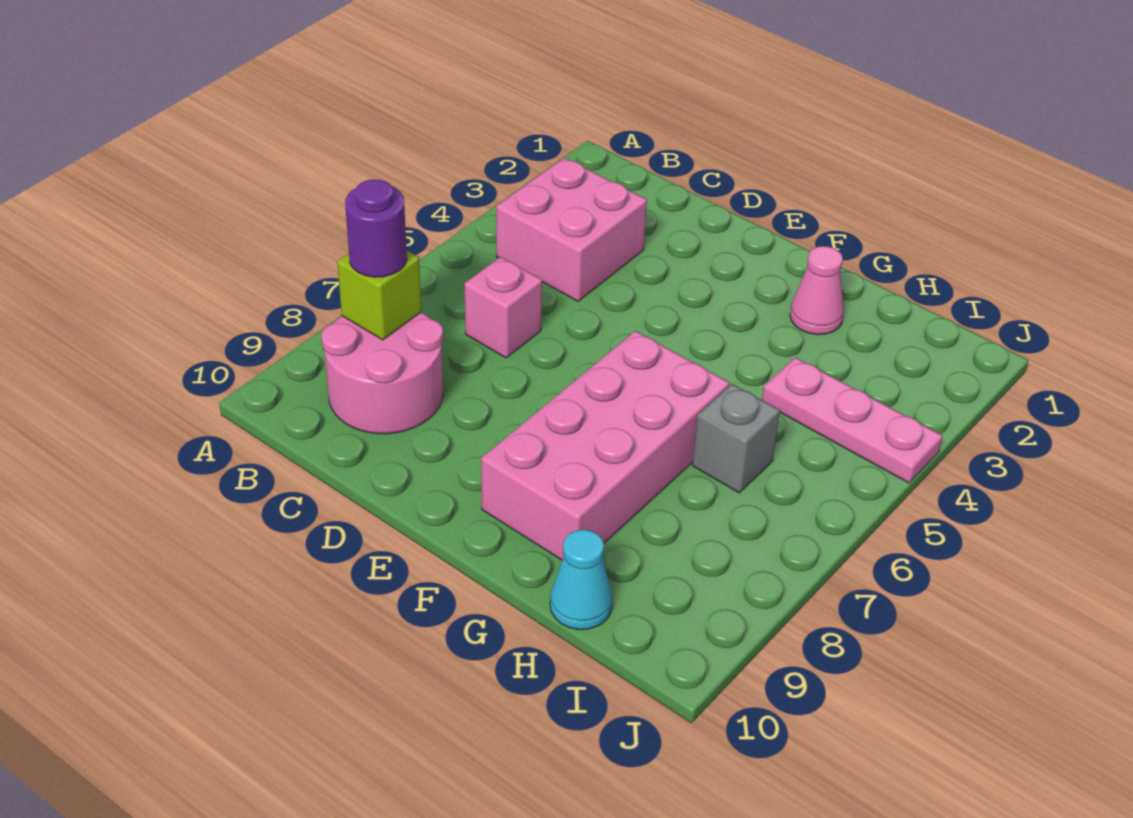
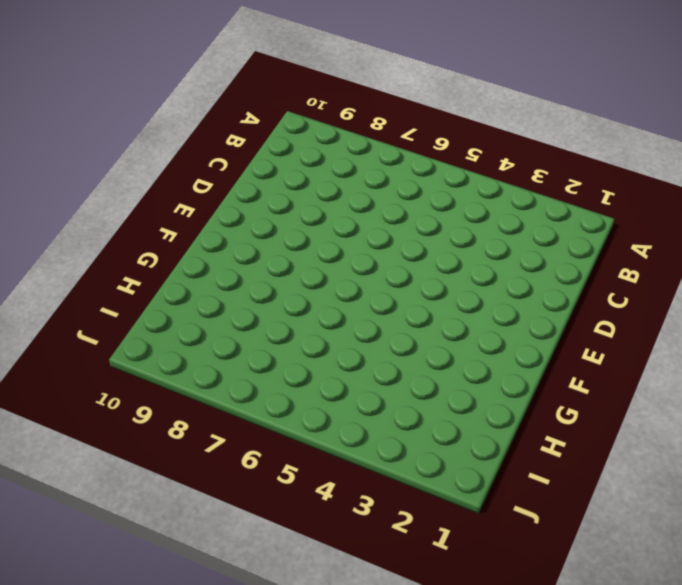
none -> pink brick B3:C4 level 1
none -> pink round brick B8:C9 level 1

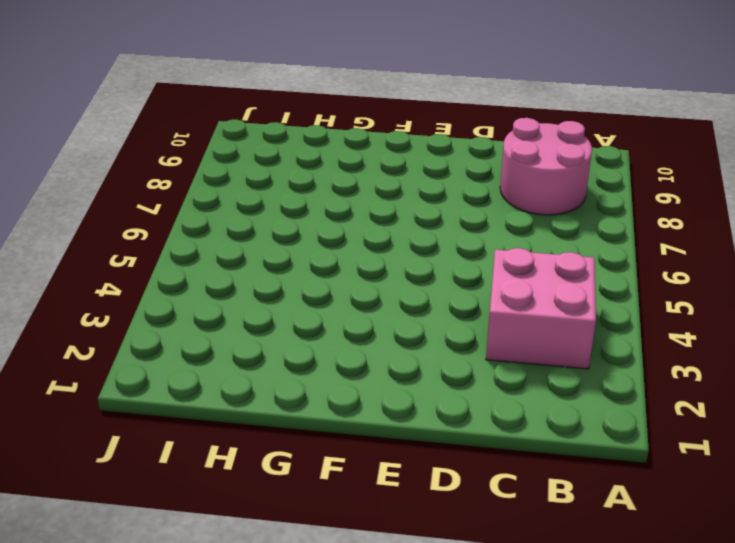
none -> pink brick C6 level 1
none -> pink brick F6:G9 level 1

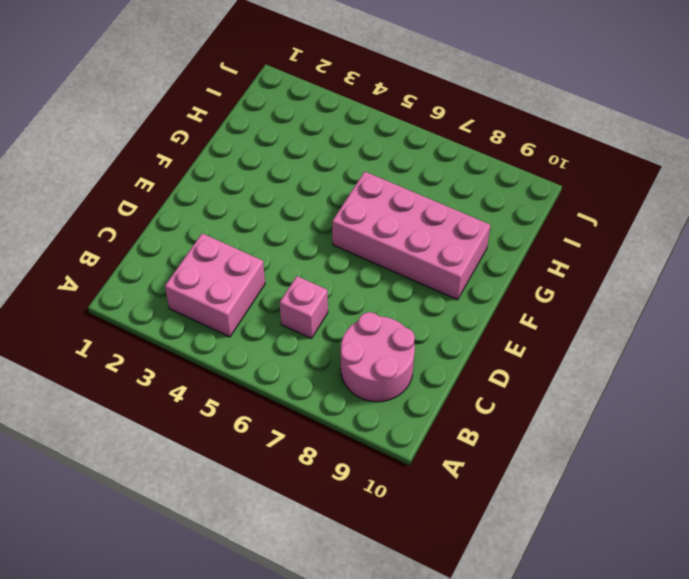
none -> pink cone G2 level 1
none -> pink plate H4:J4 level 1

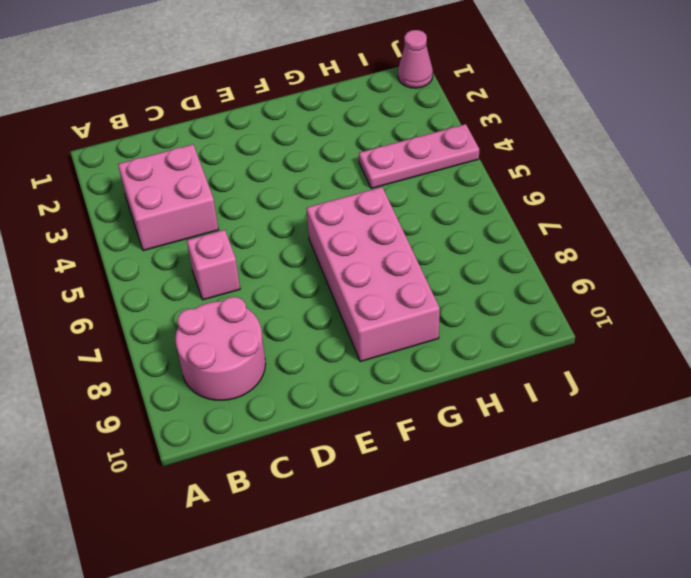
pink cone J1 level 1 -> pink cone G2 level 1
none -> grey brick H6 level 1
none -> cyan cone H10 level 1

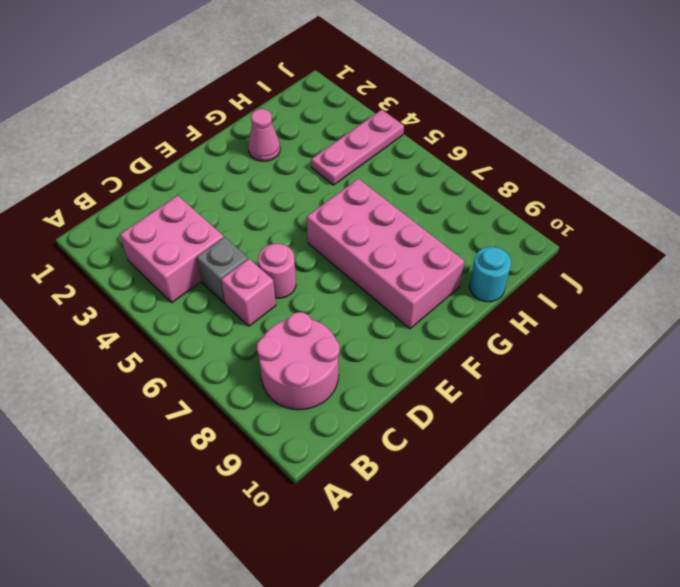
grey brick C5 level 1 -> grey brick H6 level 1
pink round brick D6 level 1 -> none
cyan round brick H10 level 1 -> cyan cone H10 level 1
none -> lime brick B8 level 2
none -> purple round brick B8 level 3

